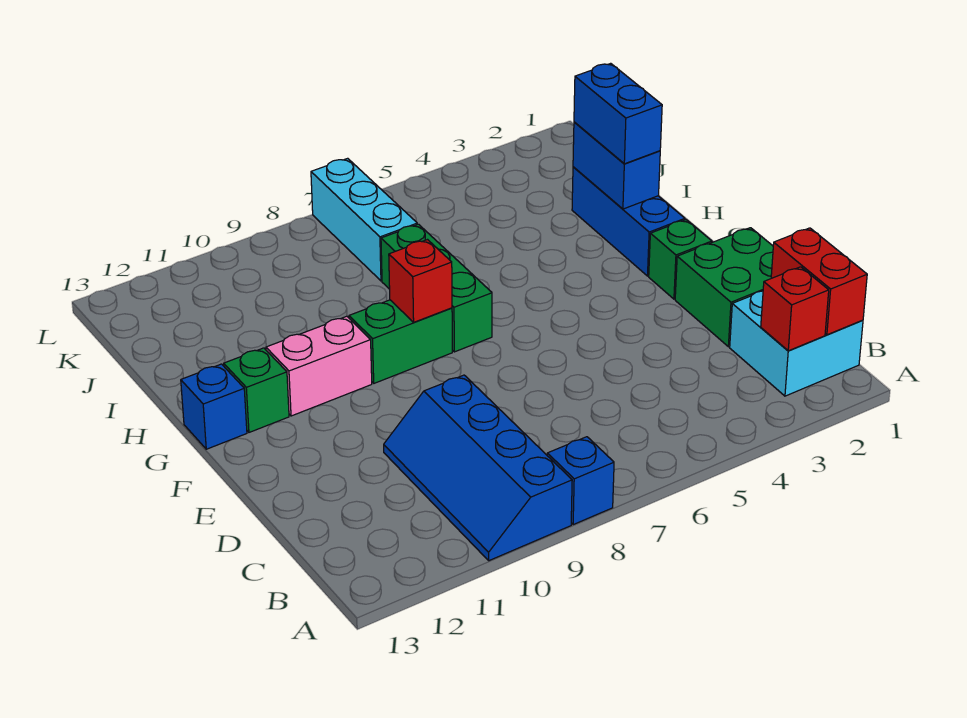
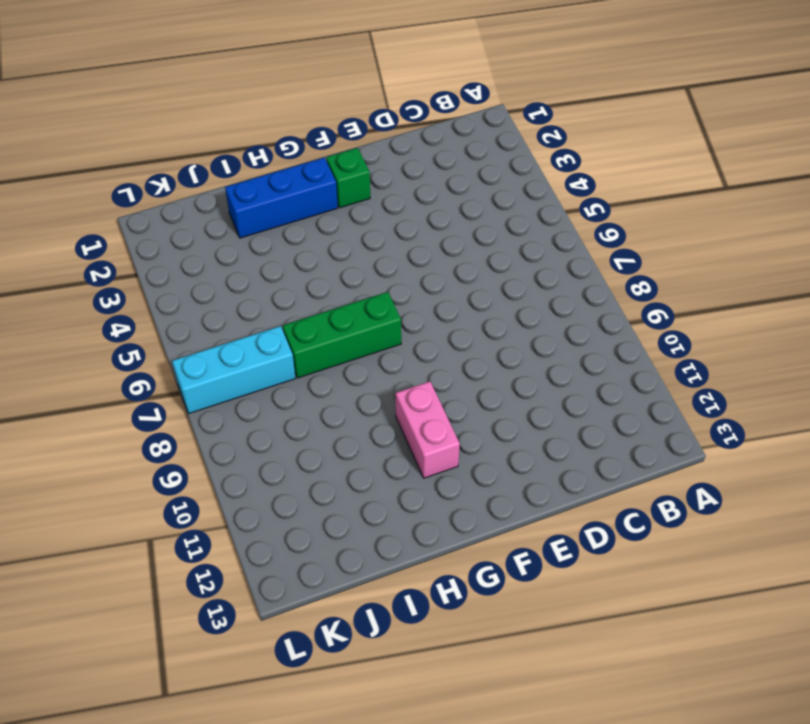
none -> blue brick A8 level 1
none -> blue slope A9:D10 level 1 top 9
none -> cyan brick B1:C2 level 1

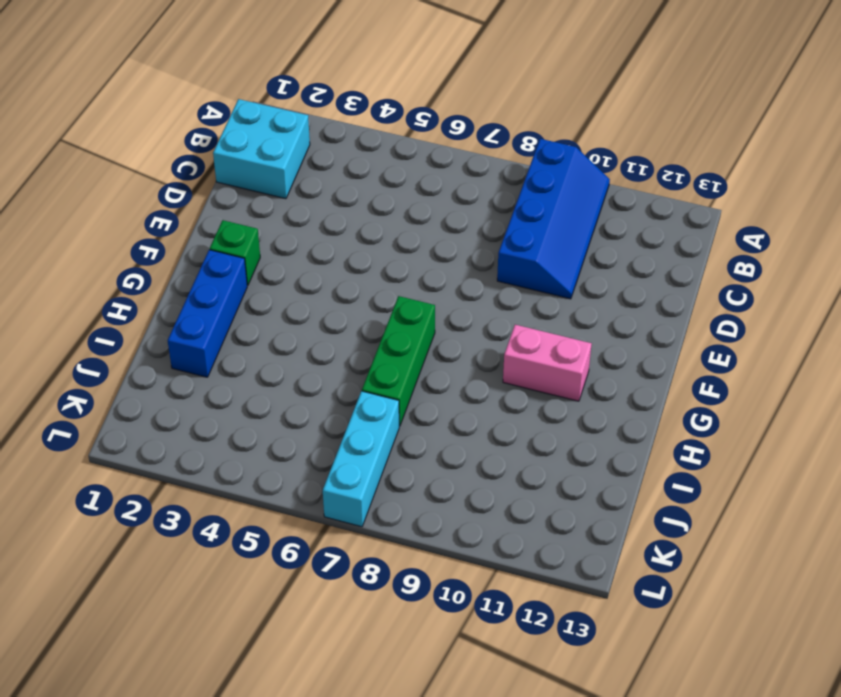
none -> blue brick A8 level 1
none -> green brick D1:E2 level 1
none -> green brick G8:G9 level 1

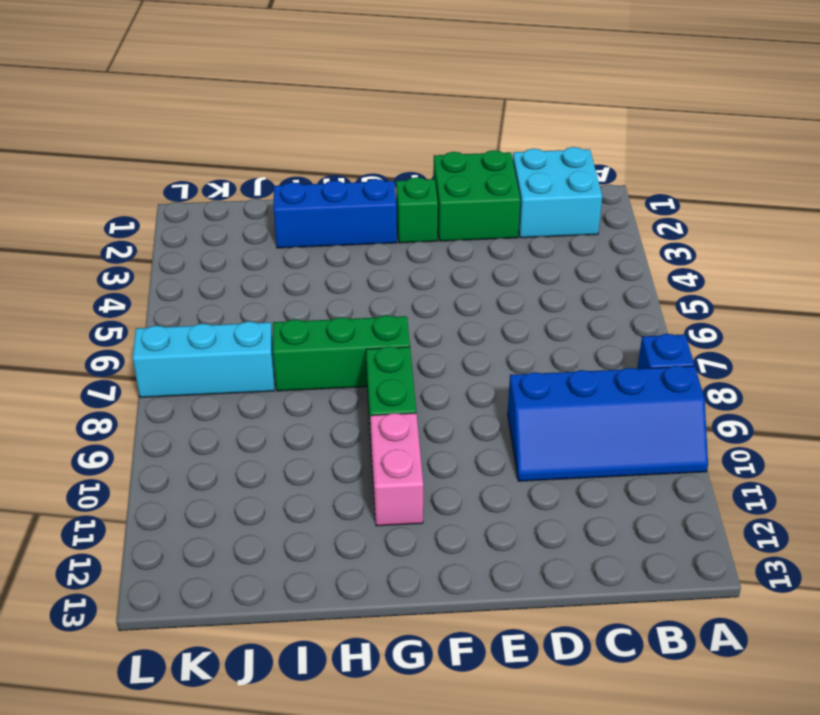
none -> green brick G12 level 1
none -> blue brick G13 level 1
none -> red brick B1:C1 level 2

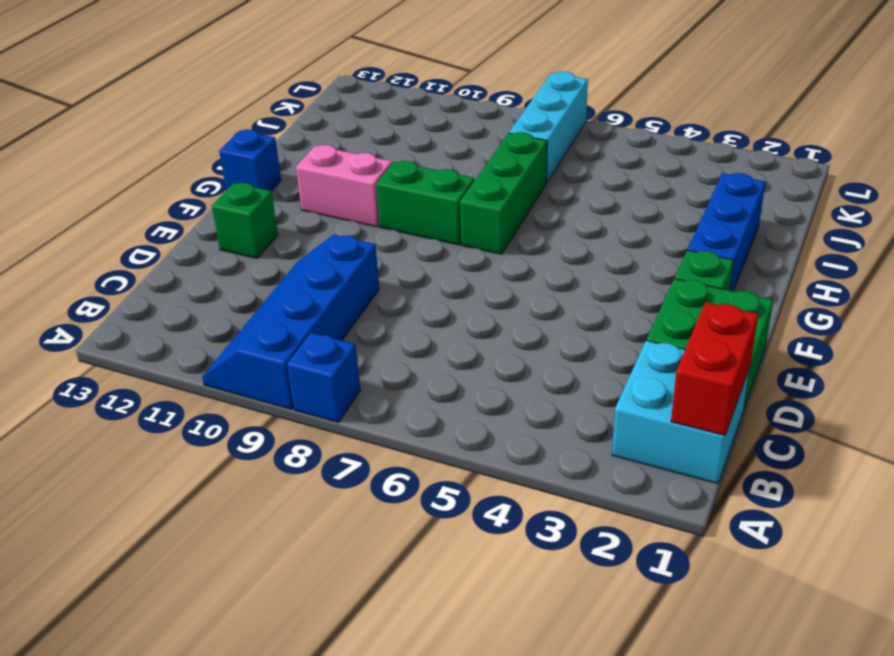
green brick E12 level 1 -> green brick G12 level 1
none -> red brick B2 level 2
none -> red brick G8 level 2
none -> blue brick H2:I2 level 2

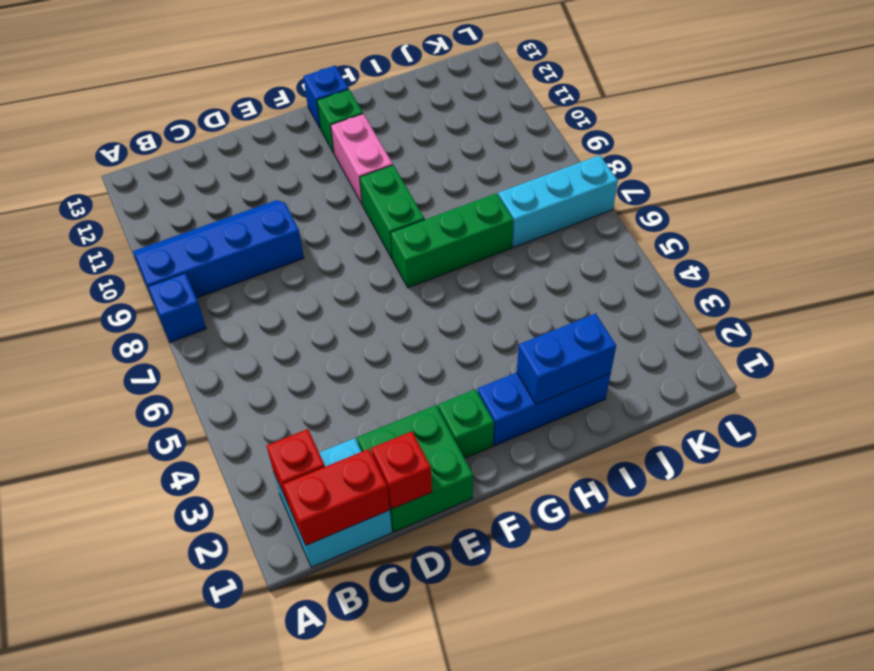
red brick D1 level 2 -> red brick G8 level 2
none -> blue brick H2:I2 level 3

